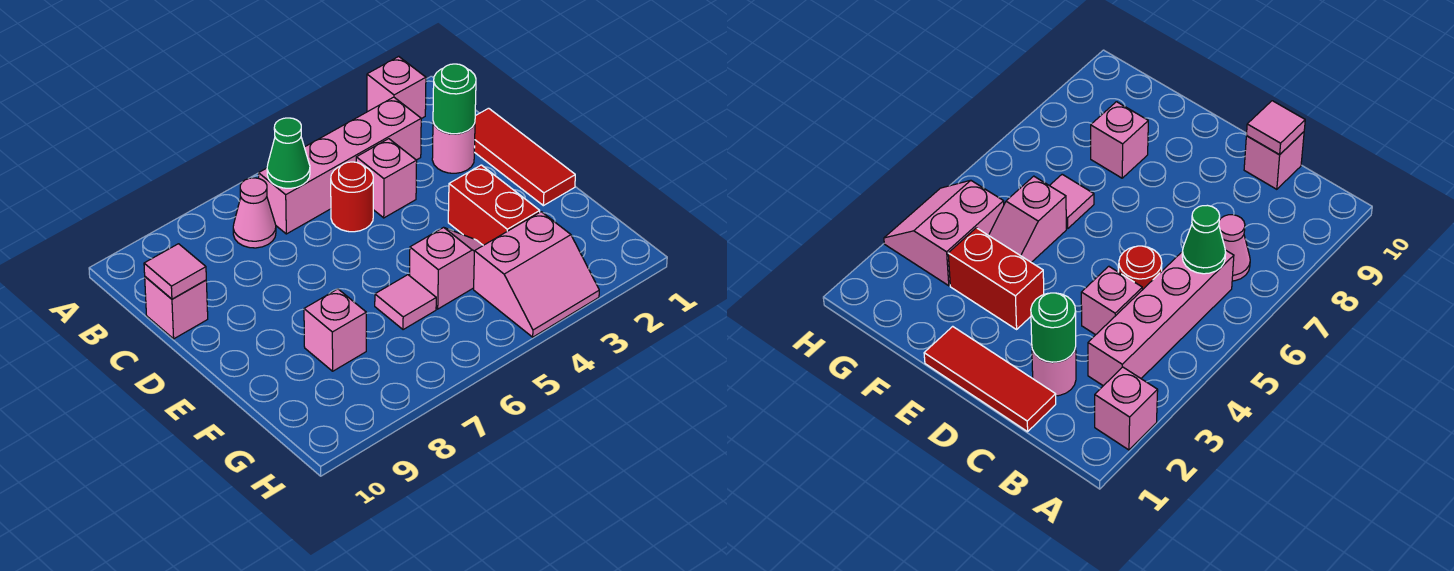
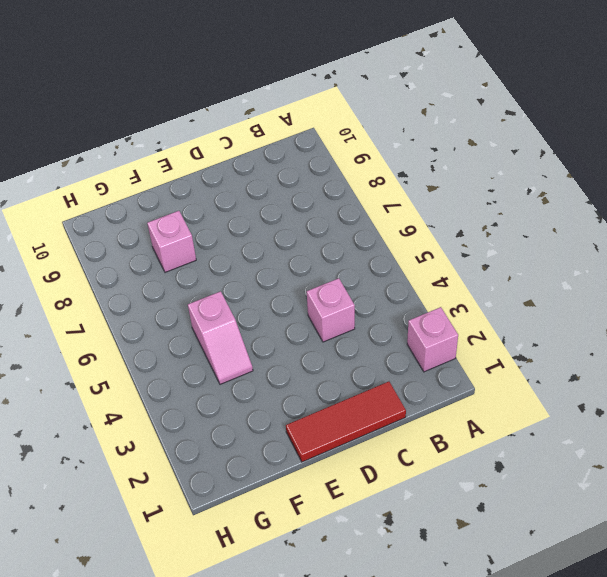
none -> pink brick B3:B6 level 1
none -> pink cone B7 level 1
none -> pink round brick C2 level 1

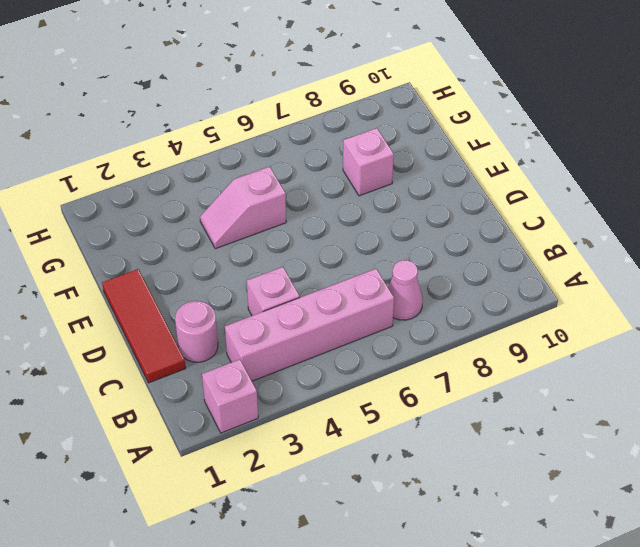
none -> red round brick C5 level 1
none -> pink brick C10 level 1
none -> red brick E3:F3 level 1

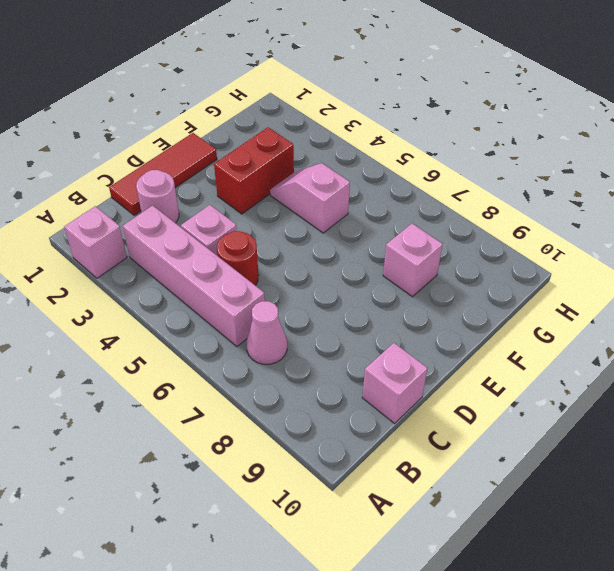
none -> pink tile F6 level 1
none -> pink slope G3:H4 level 1 top G
none -> green cone B6 level 2

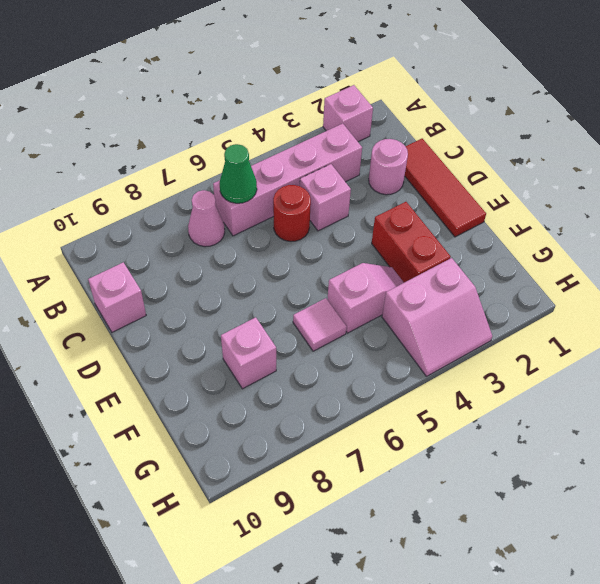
none -> green round brick C2 level 2
none -> pink tile C10 level 2

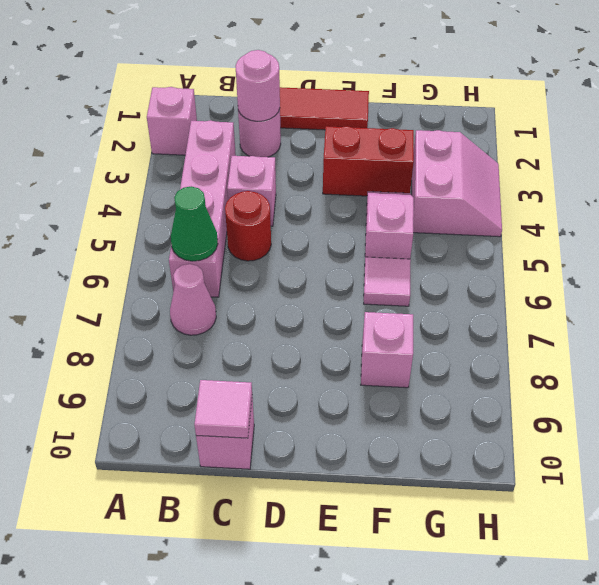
pink round brick C2 level 2 -> green round brick C2 level 2

